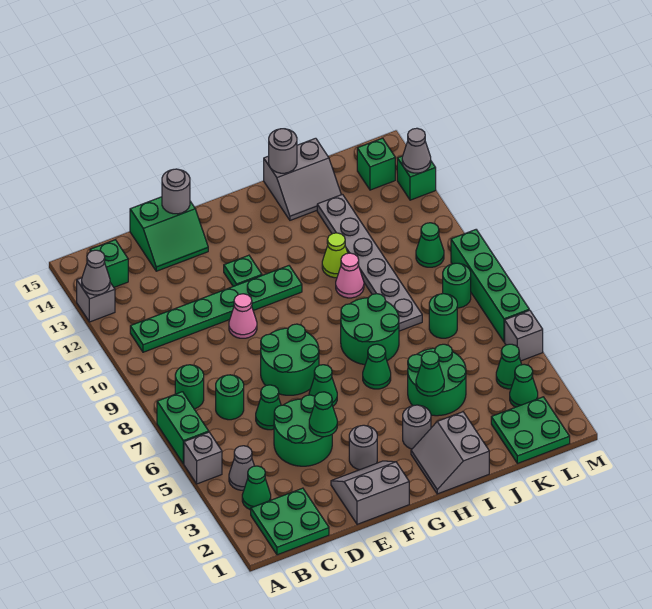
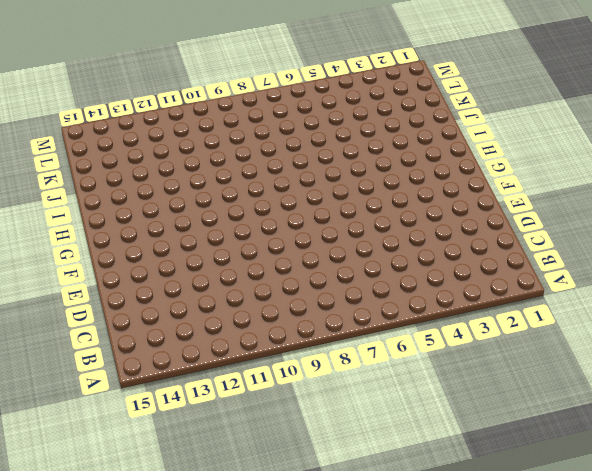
none -> grey brick A5 level 1
none -> green brick A6:A7 level 1
none -> grey brick A13 level 1
none -> green plate B1:C2 level 1

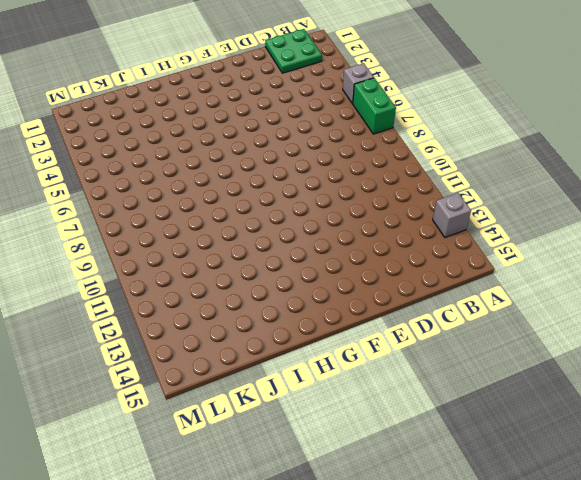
none -> green cone B3 level 1
none -> grey cone B4 level 1
none -> green round brick B8 level 1
none -> green plate B11:G11 level 1

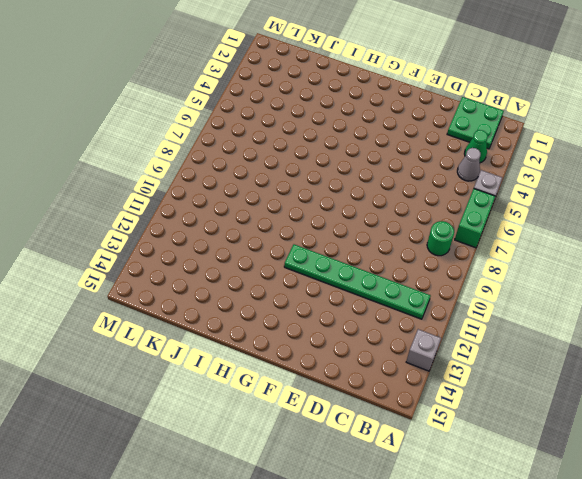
none -> green brick B14 level 1
none -> green round brick C7 level 1
none -> green round brick D4:E5 level 1
none -> green cone D6 level 1

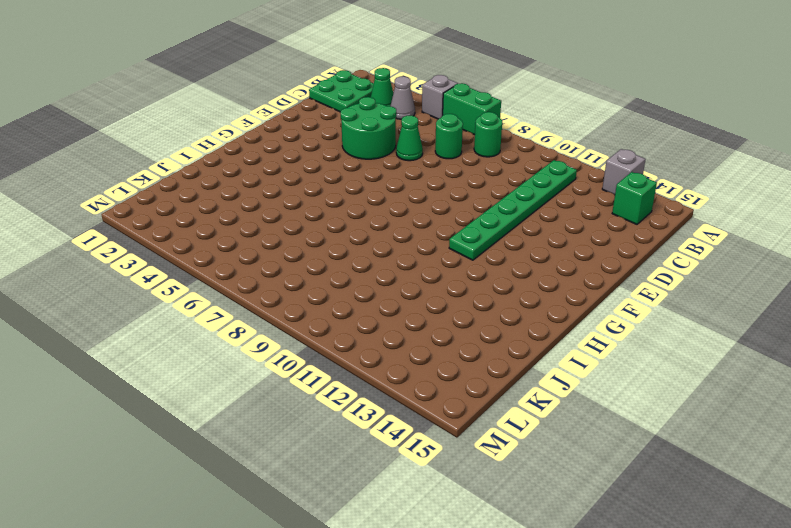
none -> green slope D14:E15 level 1 top 15
none -> grey slope E1:F2 level 1 top 1
none -> green round brick E7:F8 level 1
none -> pink cone E10 level 1

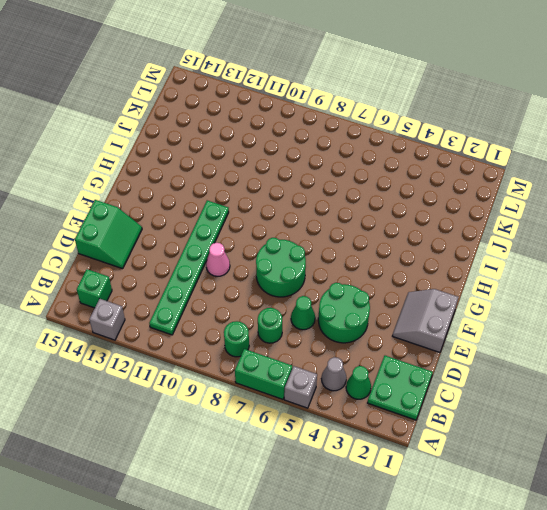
none -> grey round brick F3 level 1
none -> green cone F6 level 1
none -> green plate F12 level 1
none -> grey slope H1:I2 level 1 top I

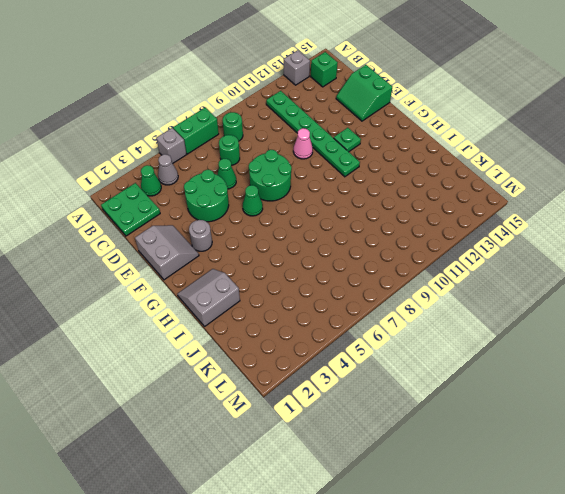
none -> grey round brick H3 level 1
none -> green cone H6 level 1
none -> green round brick H7:I8 level 1
none -> green round brick I4:J5 level 1

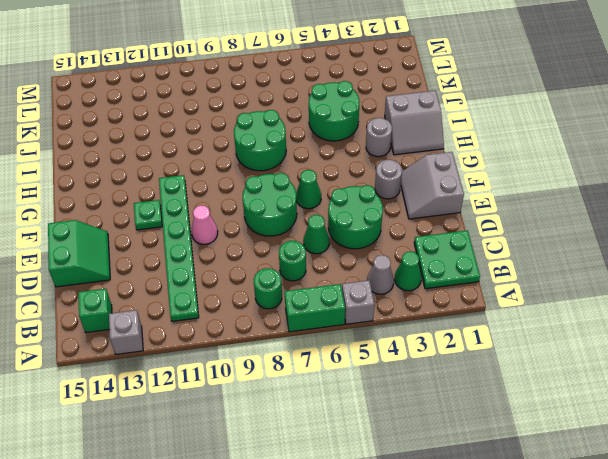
none -> green cone H6 level 1
none -> pink cone I10 level 1
none -> lime cone I11 level 1
none -> grey slope I14:J15 level 1 top 15

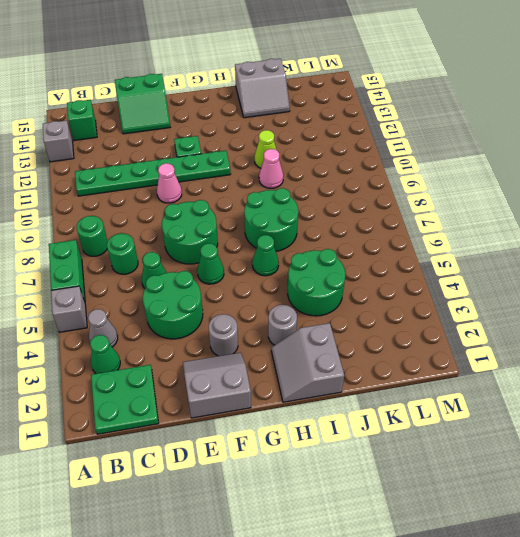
none -> grey plate J8:J13 level 1
none -> green plate K1:L2 level 1
none -> green round brick K7 level 1
none -> green cone L3 level 1

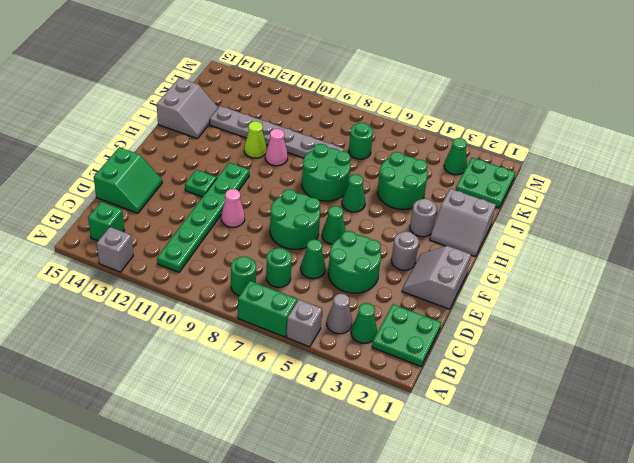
none -> green cone L4 level 1
none -> green round brick L8 level 1
none -> green cone L10 level 1
none -> green brick L14 level 1

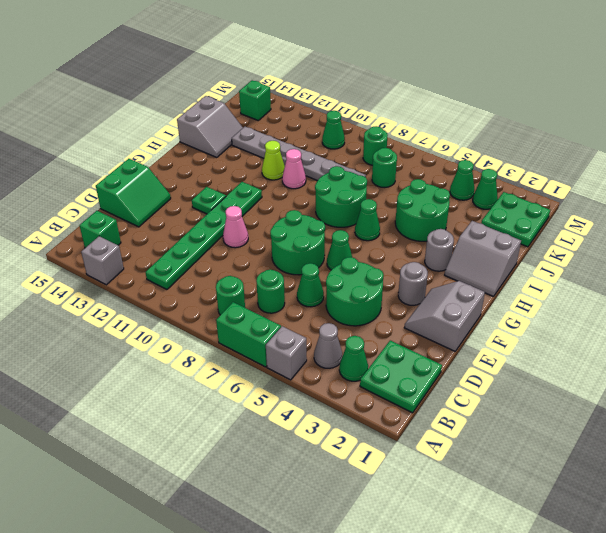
none -> grey brick M5 level 1
none -> green brick M6:M9 level 1
none -> green brick M13 level 1
none -> grey cone A13 level 2

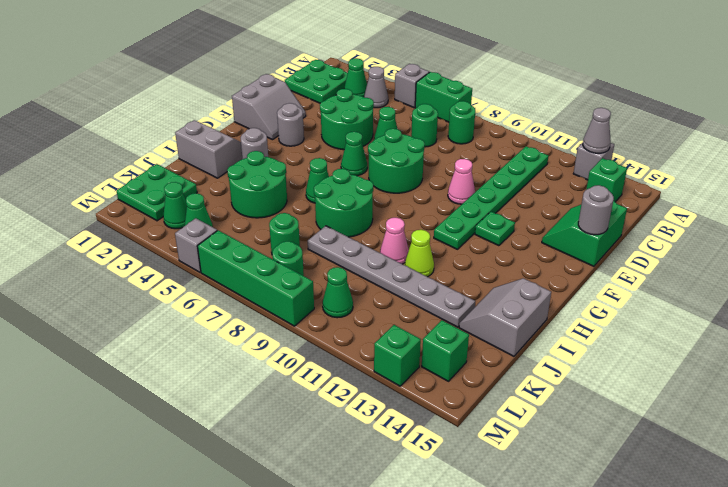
none -> green cone E4 level 2
none -> green cone I4 level 2
none -> grey round brick I15 level 2
none -> grey cone M13 level 2

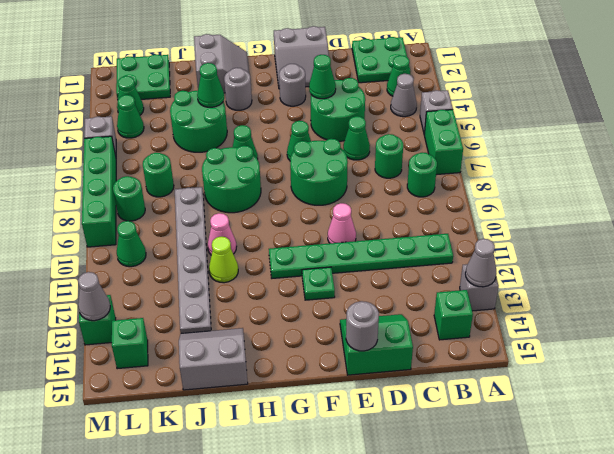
none -> grey round brick I15 level 2

